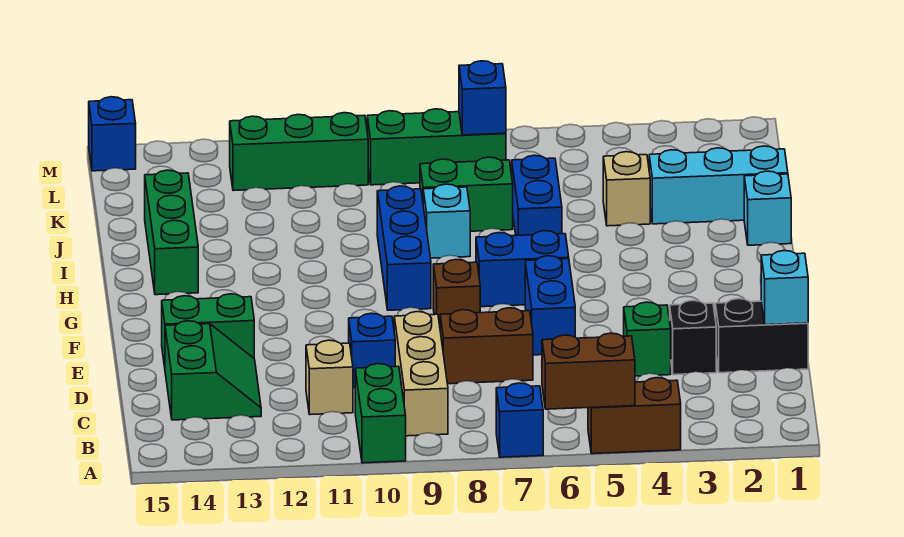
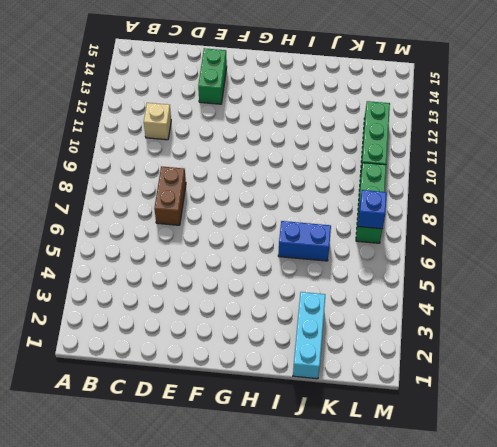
none -> brown brick A4:A5 level 1
none -> blue brick A7 level 1
none -> green brick A10:B10 level 1

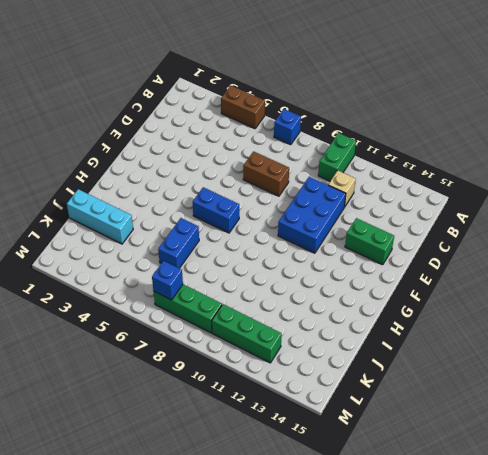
blue brick D10:F11 level 1 -> blue brick D10 level 1
none -> tan brick B9:D9 level 1
none -> green slope C13:D14 level 1 top 14
none -> black brick D1:D2 level 1

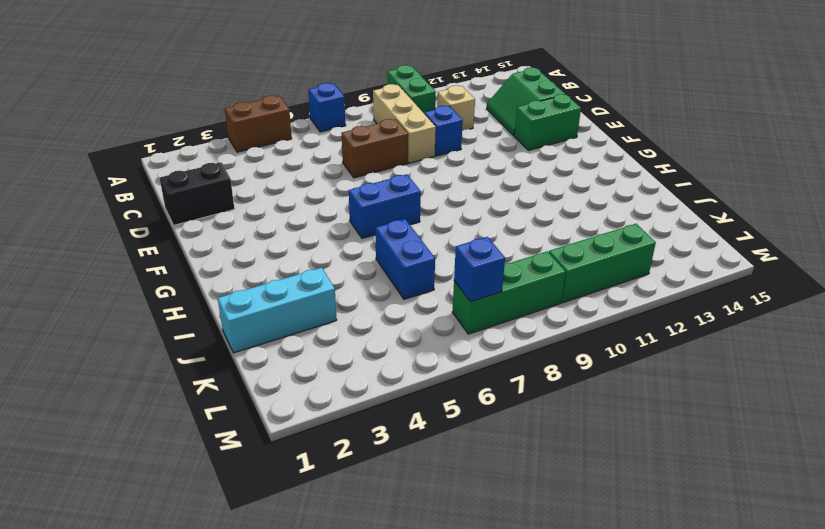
none -> black brick D3 level 1
none -> green brick D4 level 1
none -> blue brick E6:F6 level 1

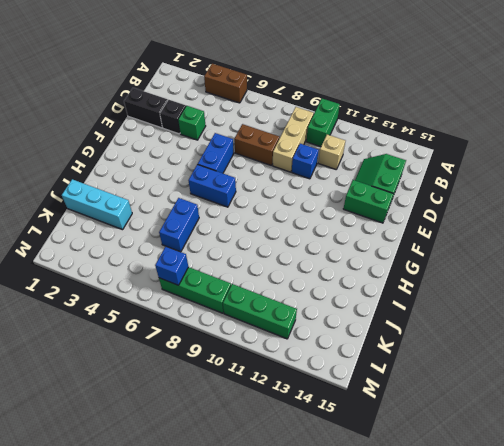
none -> blue brick A7 level 1
none -> brown brick F8 level 1
none -> blue brick G9:I9 level 1

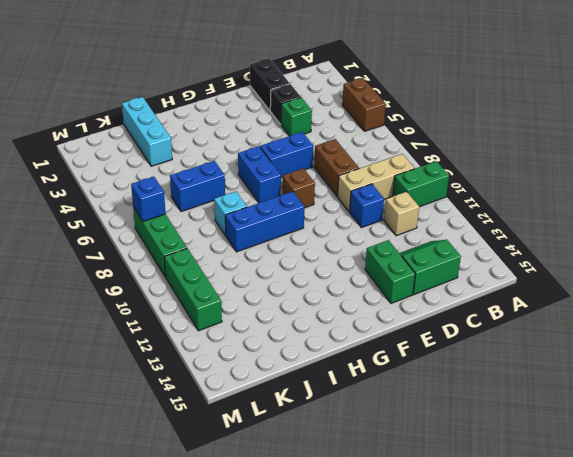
none -> blue brick A7 level 1
none -> green brick H14:J14 level 1
none -> cyan brick I1 level 1

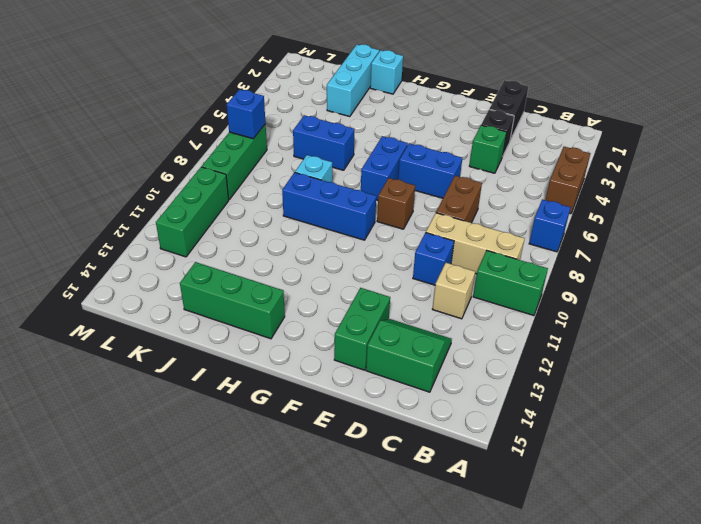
none -> tan brick J4 level 1
none -> green brick J7:J8 level 1
none -> blue brick M15 level 1

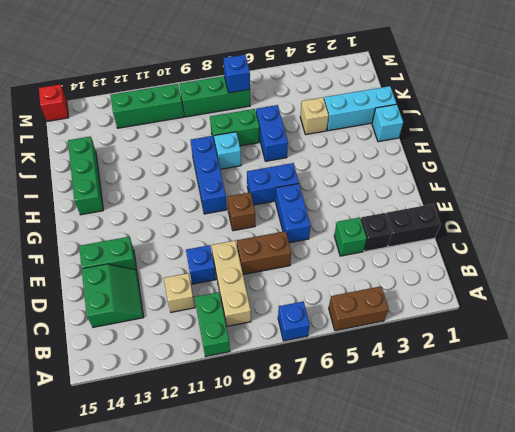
red brick M15 level 1 -> blue brick M15 level 1
none -> brown brick A5:A6 level 2
none -> cyan brick D1 level 2

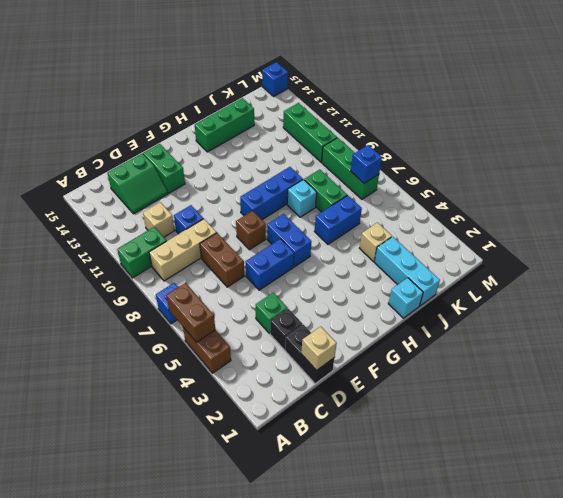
tan brick D1 level 2 -> cyan brick D1 level 2

